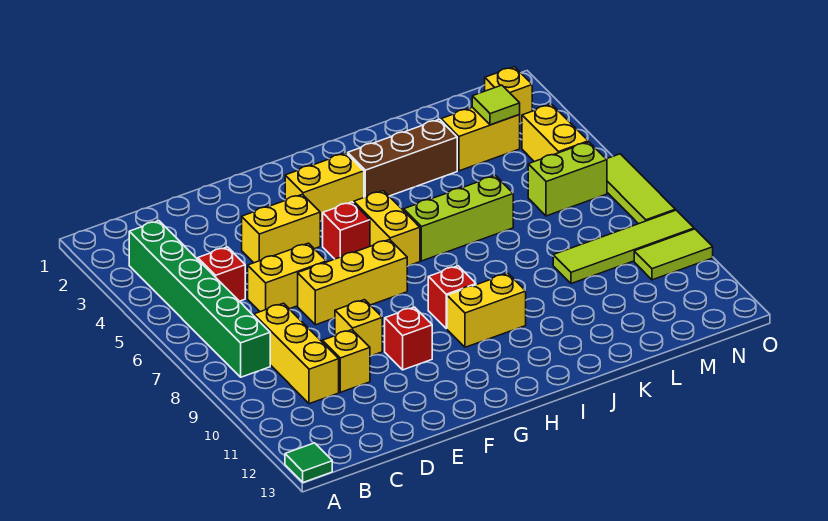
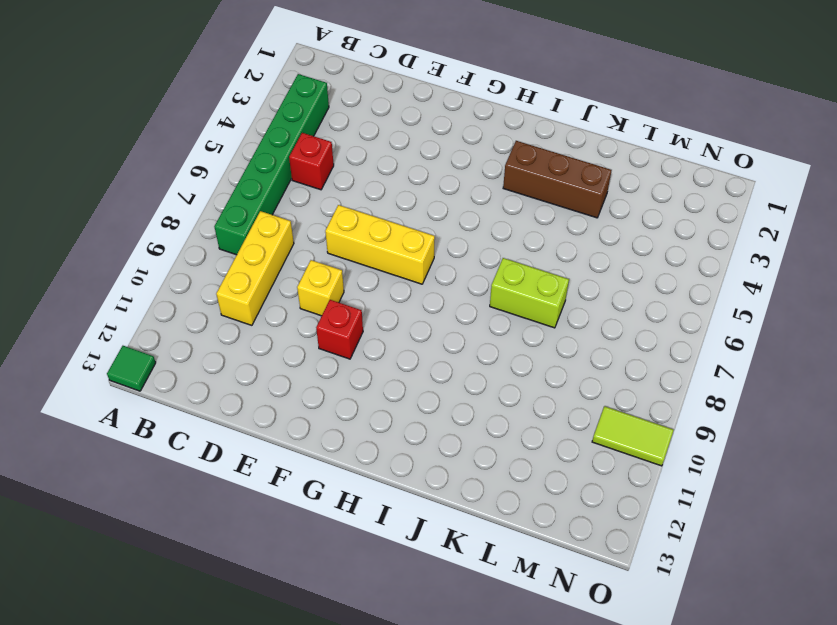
lime brick J7:K7 level 1 -> lime brick M6:N6 level 1
none -> yellow brick D6:E6 level 1
none -> yellow brick D10 level 1
none -> yellow brick E4:F4 level 1

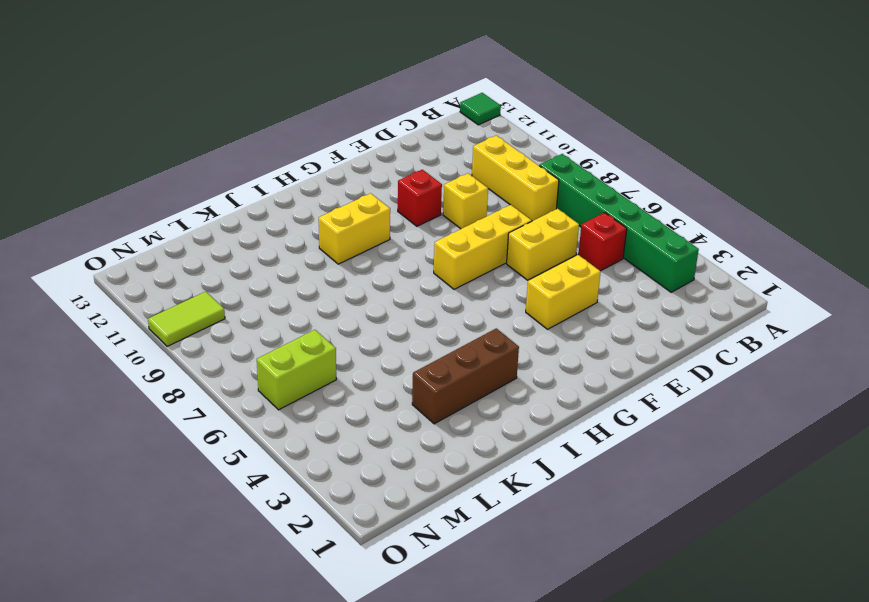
none -> yellow brick D10 level 1
none -> yellow brick G3:H3 level 1
none -> red brick G5 level 1

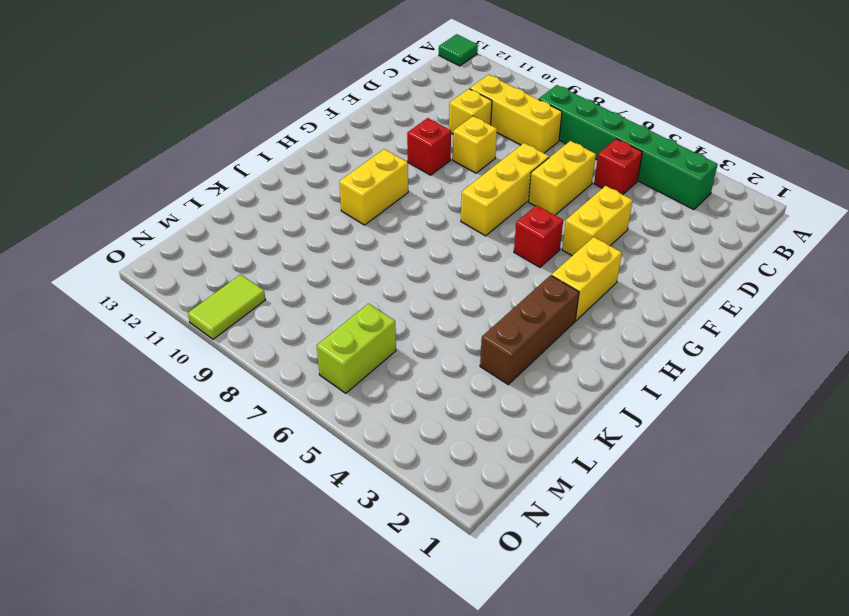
none -> yellow brick H5:H6 level 1
none -> red brick H9 level 1
none -> lime brick I6:K6 level 1

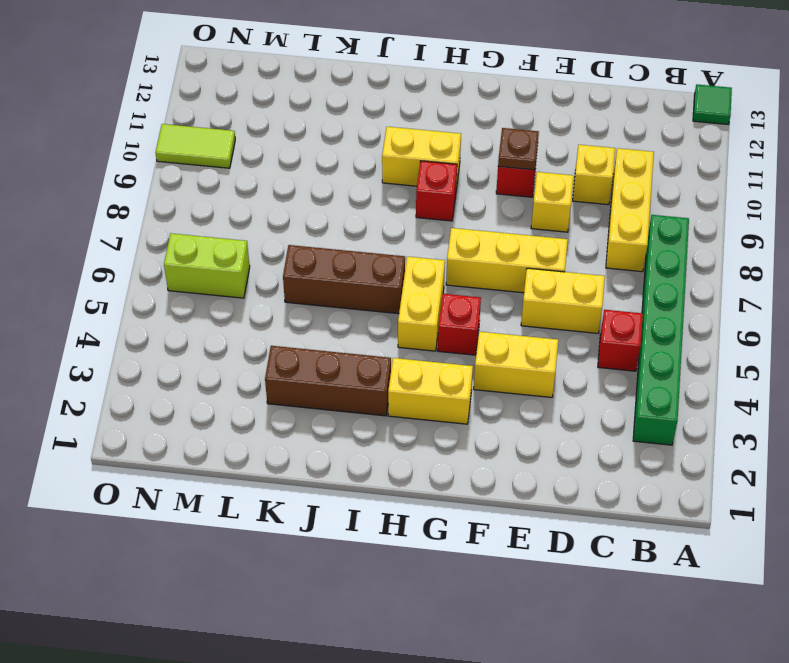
brown plate F10 level 2 -> none
brown brick I6:K6 level 1 -> lime brick I6:K6 level 1
none -> yellow brick L3:M3 level 1
none -> lime tile L9:O9 level 1
none -> yellow brick N2 level 1

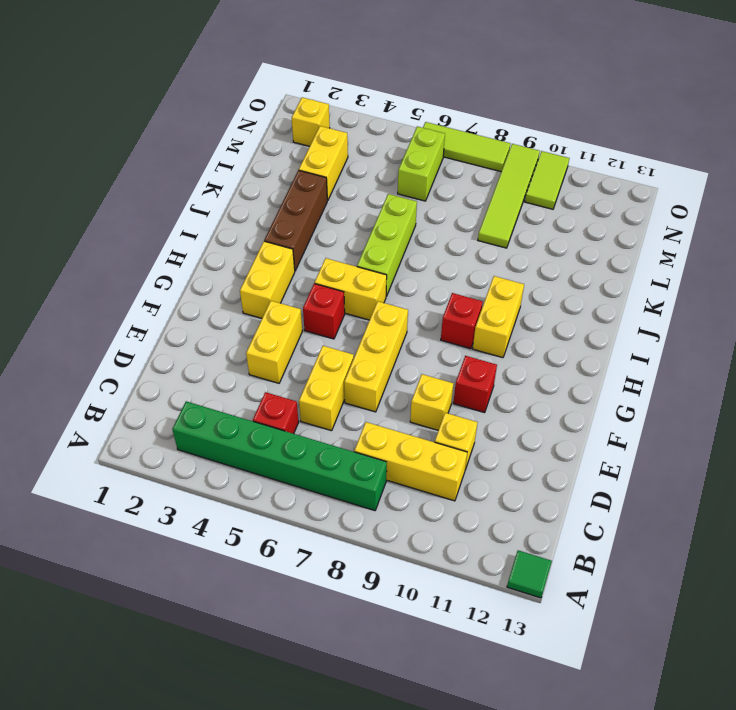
none -> yellow brick N4:N5 level 1
none -> lime tile M3 level 2

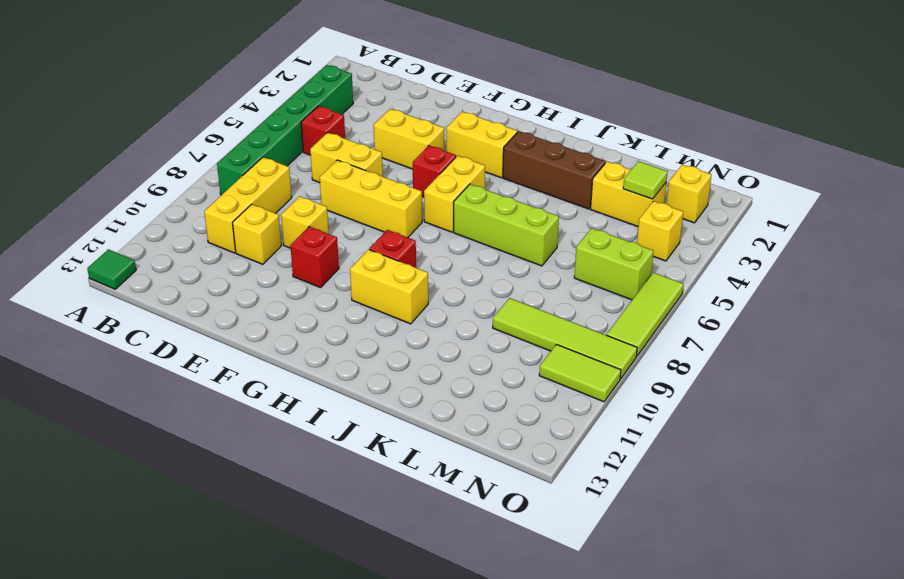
yellow brick N4 level 1 -> yellow brick N4:N5 level 1

